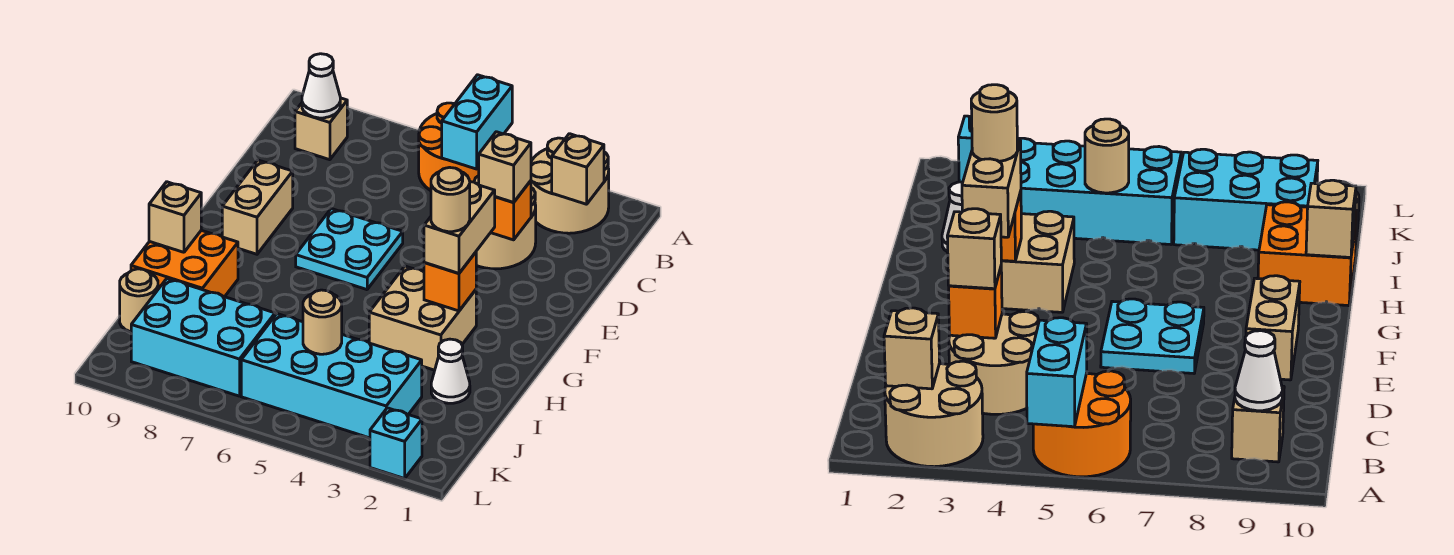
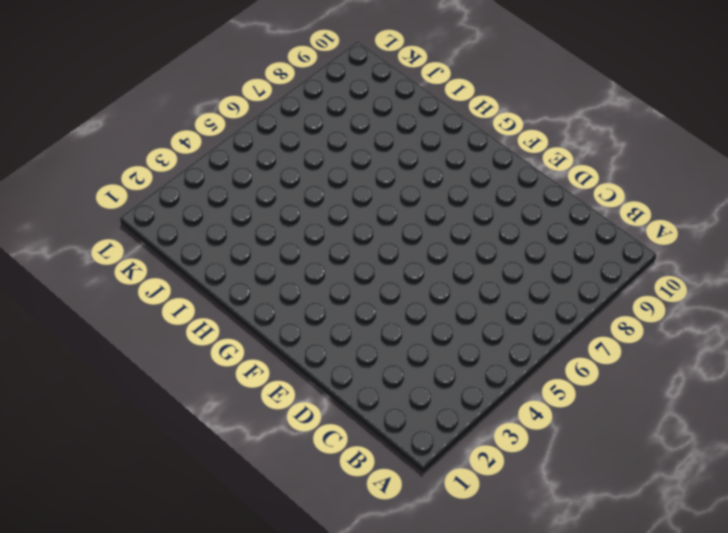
none -> tan round brick A2:B3 level 1
none -> orange round brick A5:B6 level 1
none -> tan brick B9 level 1

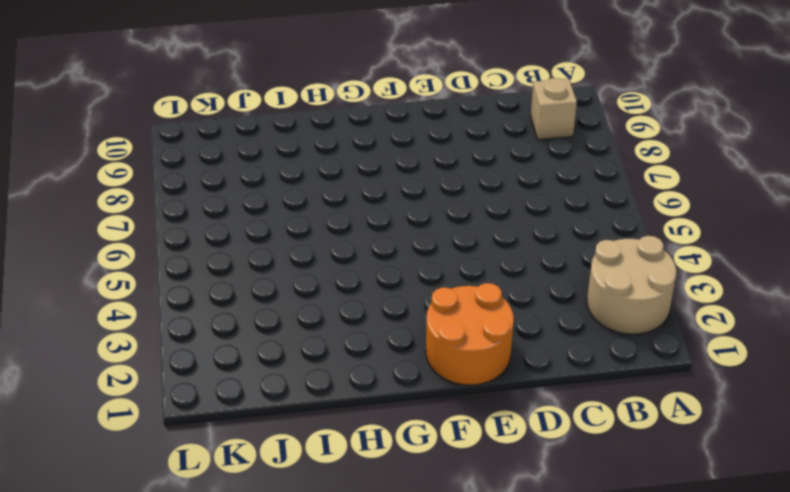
orange round brick E1:F2 level 1 -> orange round brick A5:B6 level 1
none -> tan round brick C3:D4 level 1
none -> cyan plate E6:F7 level 1
none -> tan brick E9:F9 level 1

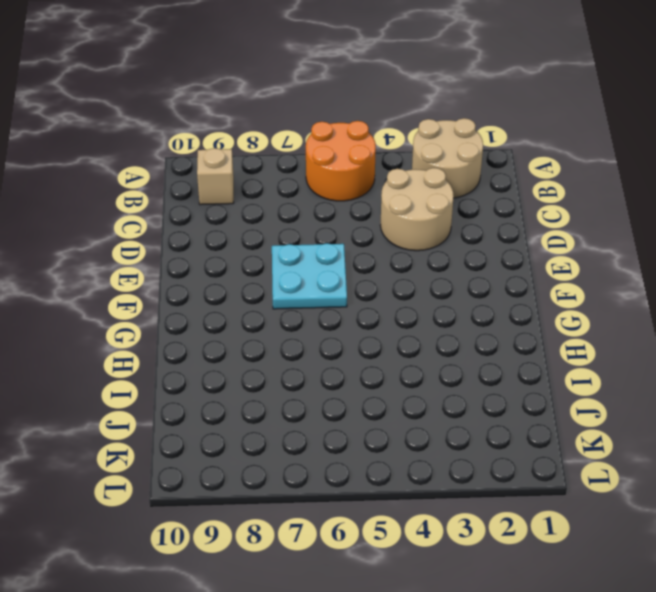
none -> tan brick E9:F9 level 1
none -> tan brick G3:H4 level 1
none -> orange brick H9:I10 level 1

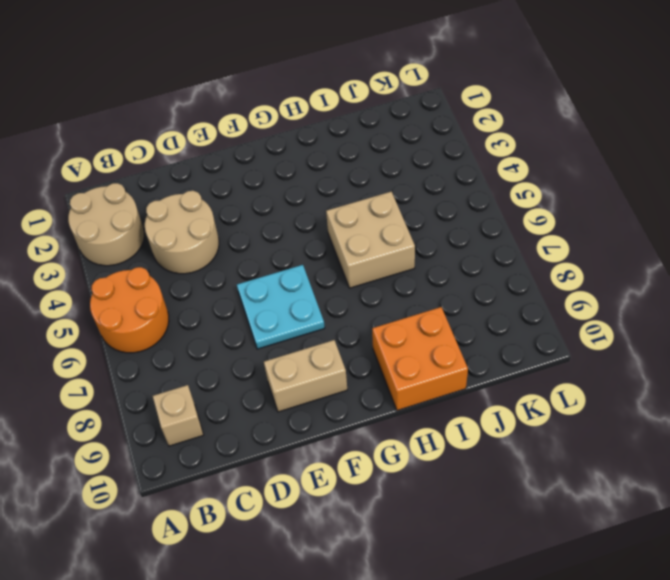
tan brick H5:I6 level 1 -> tan brick G3:H4 level 1
none -> white cone I2 level 1
none -> cyan brick J3:K6 level 1
none -> cyan brick J7:K9 level 1

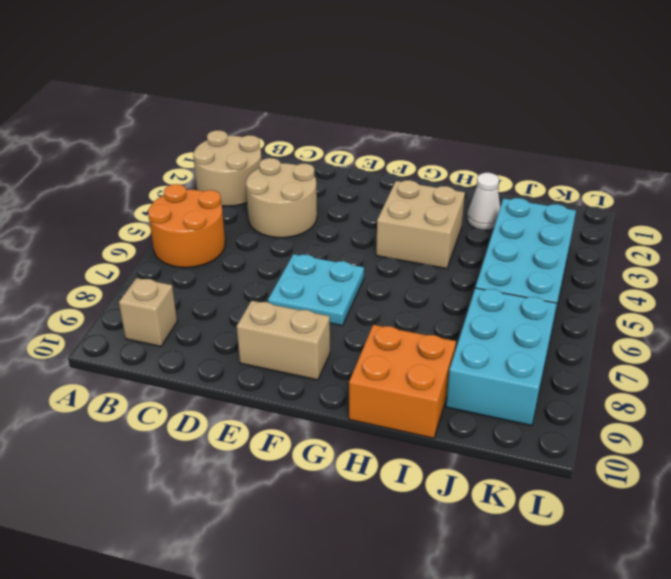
none -> tan round brick J10 level 1
none -> cyan brick L2 level 1
none -> cyan brick A5:B5 level 2

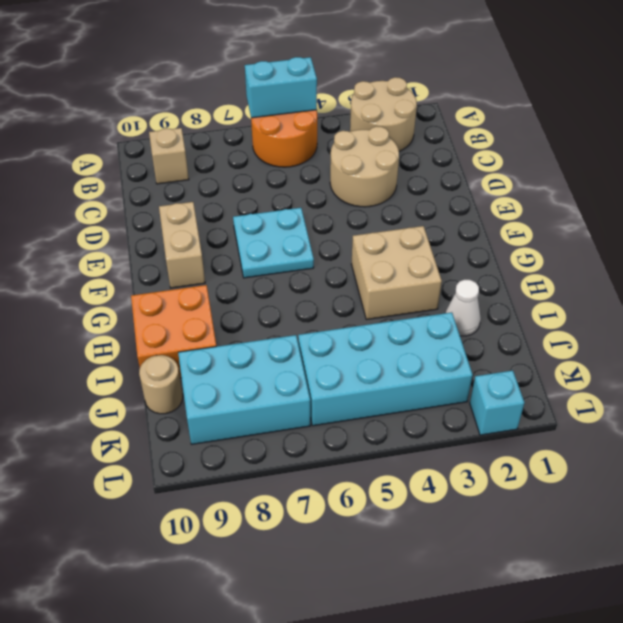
cyan brick A5:A6 level 2 -> cyan brick A5:B5 level 2
none -> tan brick B2 level 2
none -> white cone B9 level 2
none -> orange brick D3 level 2

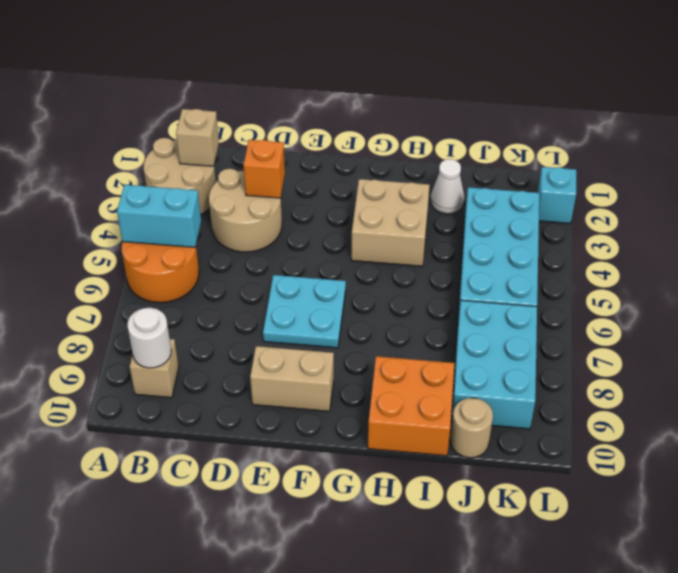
white round brick B9 level 2 -> white cone B9 level 2
none -> orange brick G3 level 2
none -> tan brick H10 level 2
none -> tan round brick J5 level 2

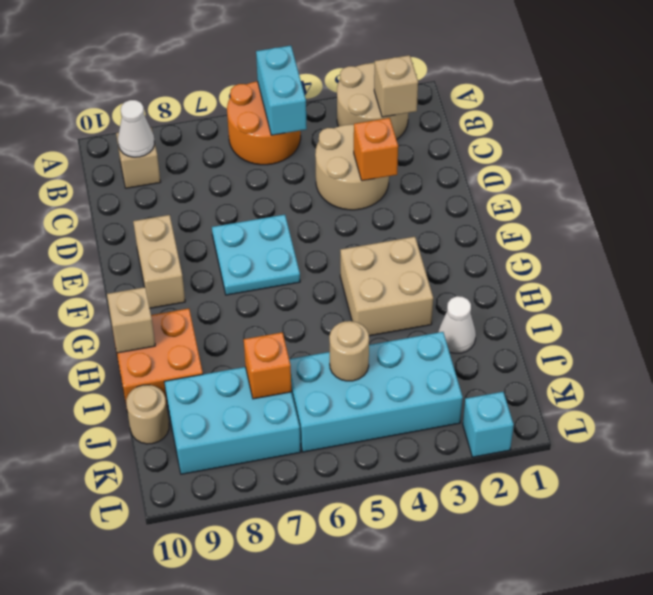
orange brick J7 level 2 -> orange brick G3 level 2
none -> tan brick D3 level 3
none -> tan brick F3:G3 level 3
none -> tan round brick G3 level 4

